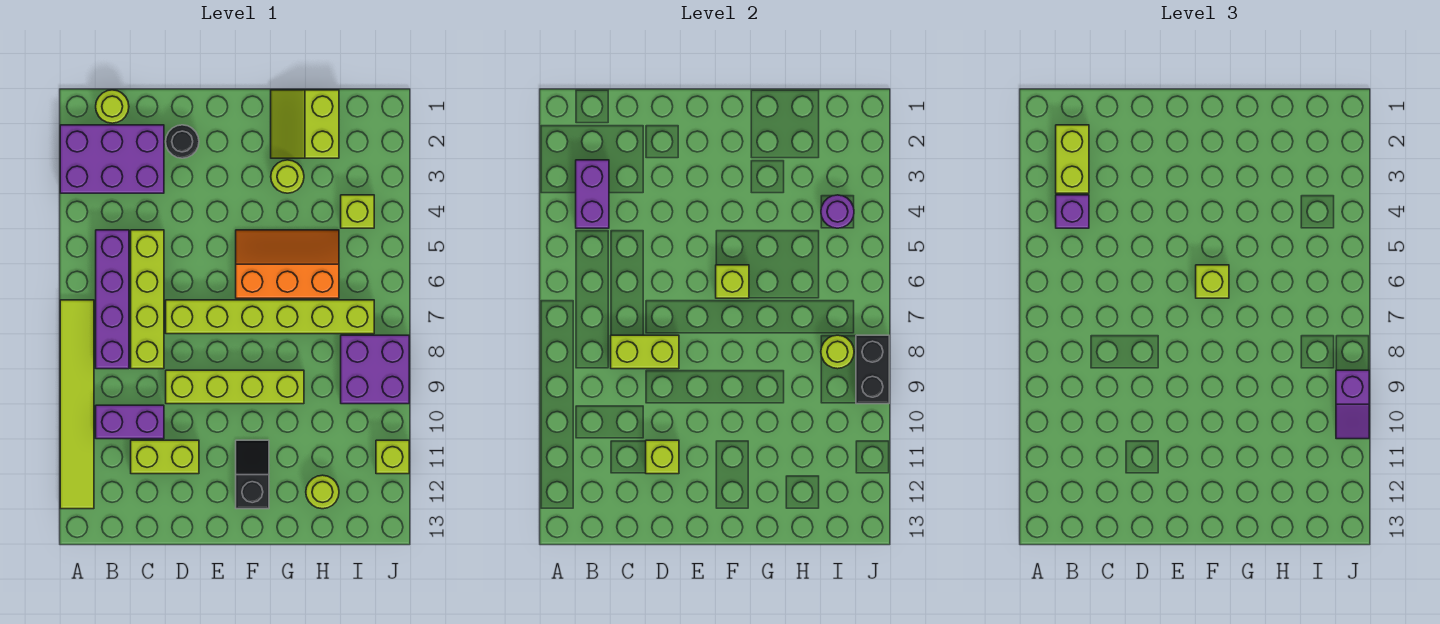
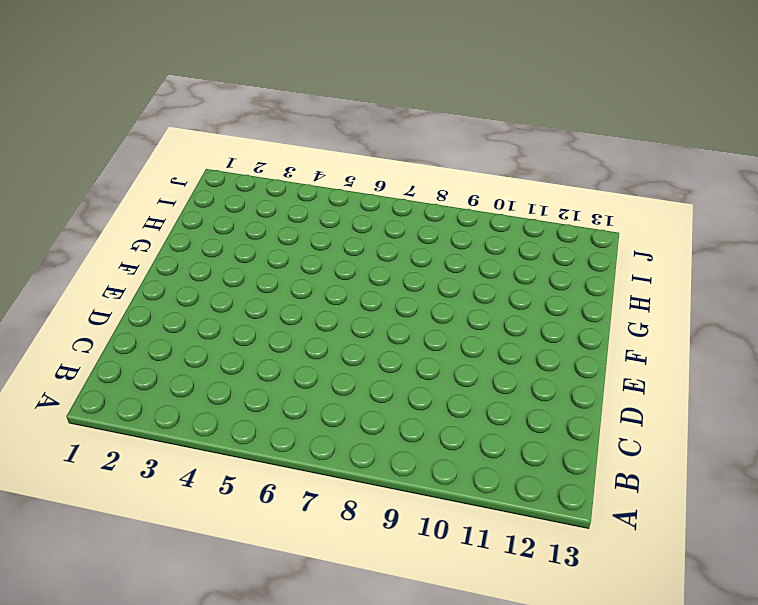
none -> purple brick A2:C3 level 1
none -> lime tile A7:A12 level 1
none -> lime round brick B1 level 1

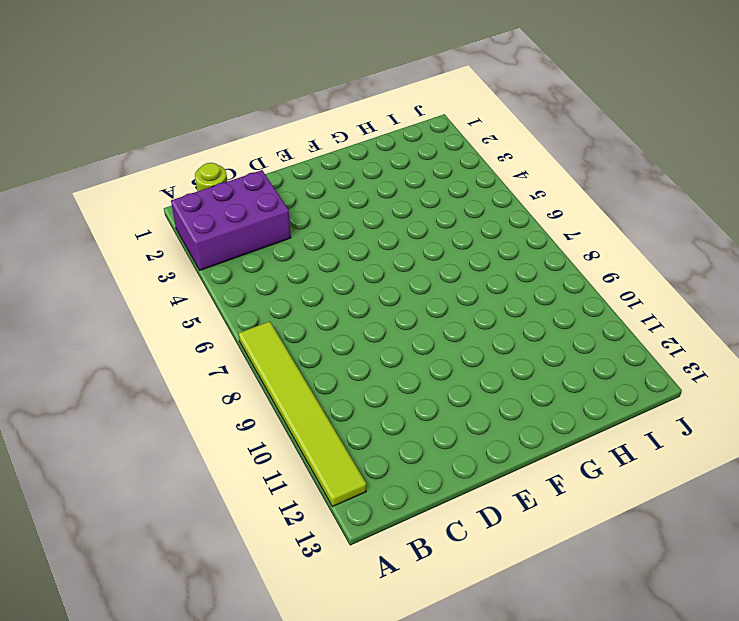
none -> purple brick B5:B8 level 1
none -> purple brick B10:C10 level 1
none -> lime brick C5:C8 level 1

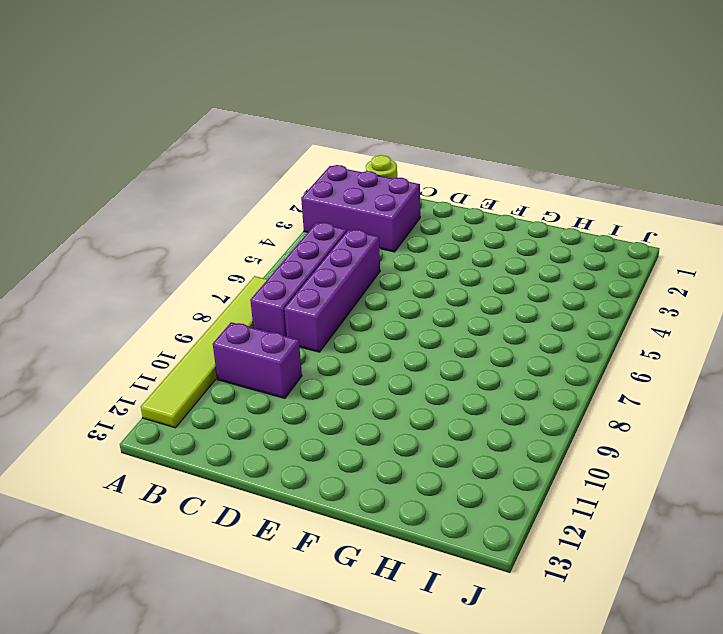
purple brick C5:C8 level 1 -> lime brick C5:C8 level 1
none -> lime brick C11:D11 level 1
none -> black round brick D2 level 1
none -> lime brick D7:I7 level 1

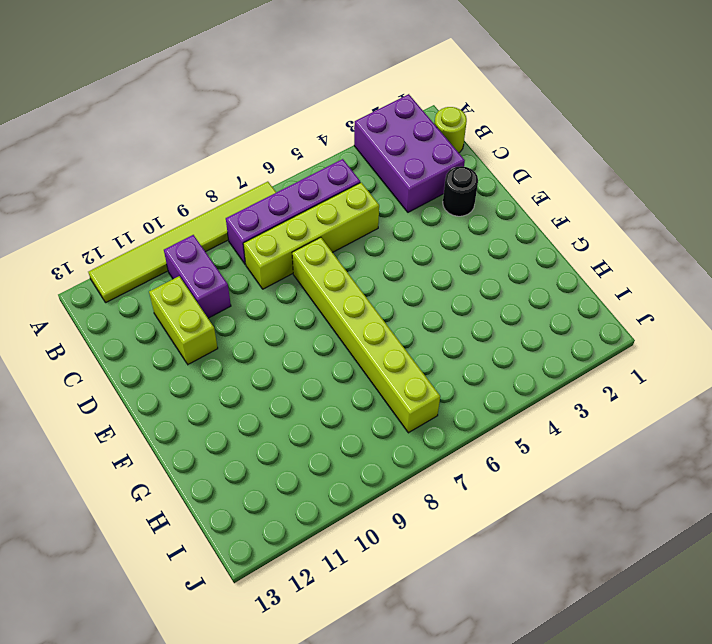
none -> lime brick D9:G9 level 1
none -> orange slope F5:H6 level 1 top 6
none -> black slope F11:F12 level 1 top 12

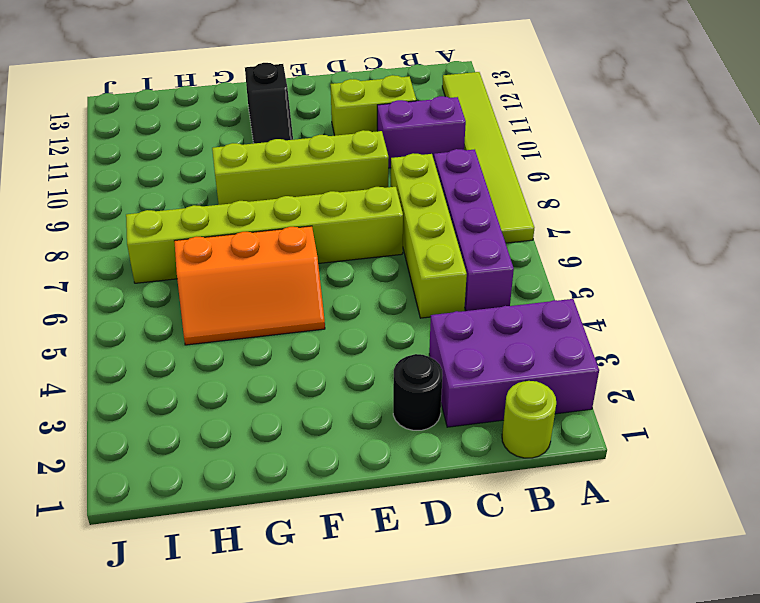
none -> lime slope G1:H2 level 1 top H
none -> lime round brick G3 level 1
none -> lime round brick H12 level 1

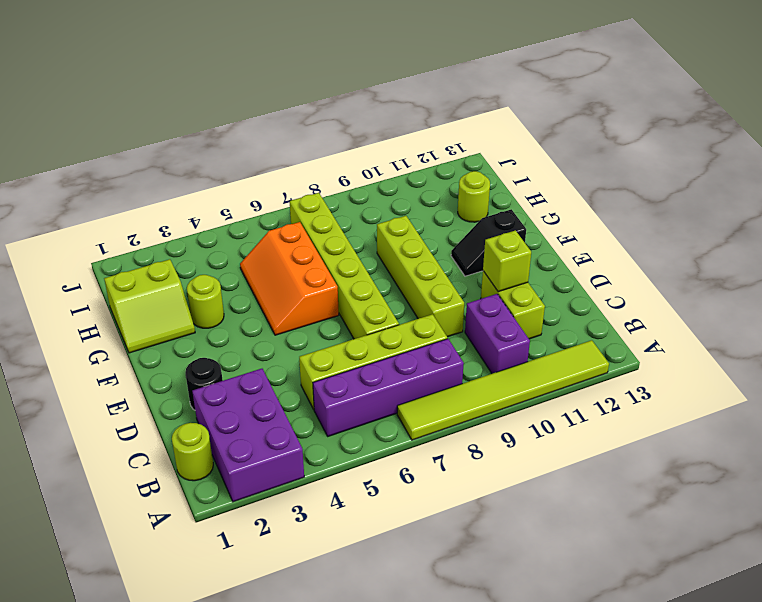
none -> lime brick I4 level 1
none -> purple brick I8:J9 level 1
none -> lime brick J11 level 1

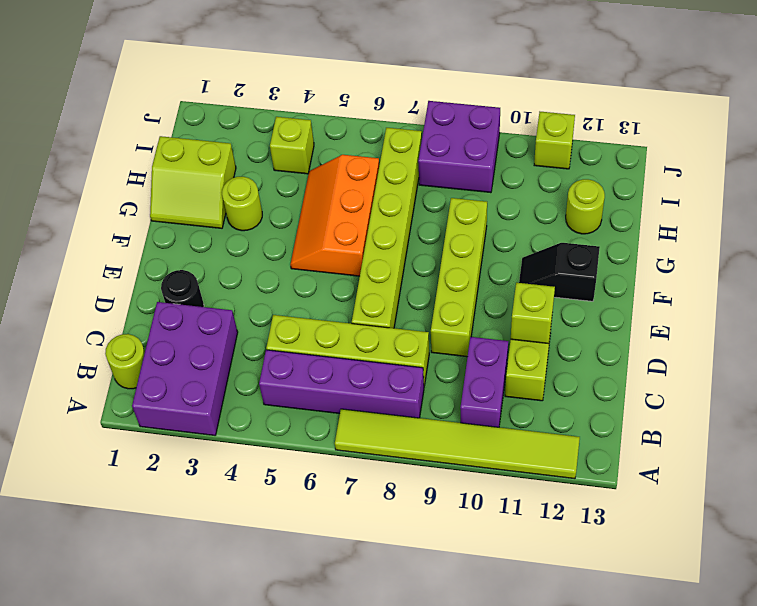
none -> purple brick B3:B4 level 2
none -> lime brick C8:D8 level 2
none -> lime brick F6 level 2

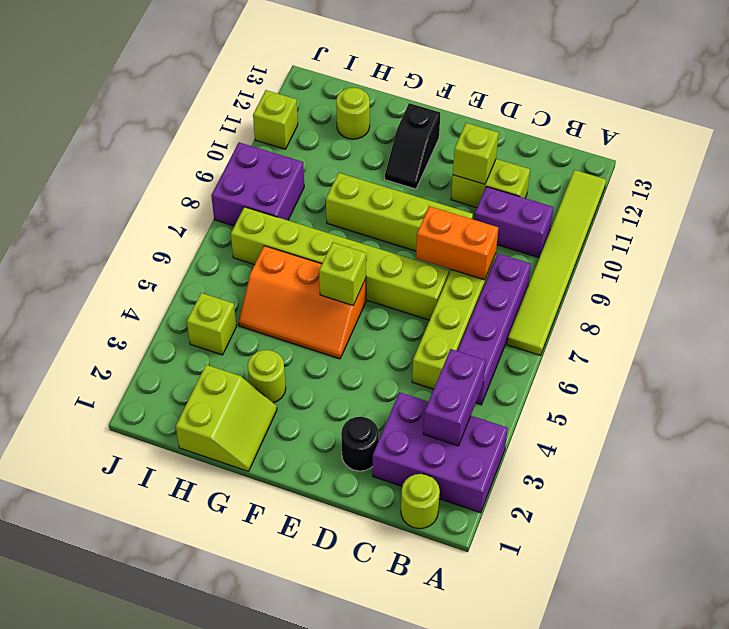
orange brick C8:D8 level 2 -> lime brick C8:D8 level 2
none -> purple round brick I4 level 2
none -> lime round brick I8 level 2
none -> black brick J8:J9 level 2

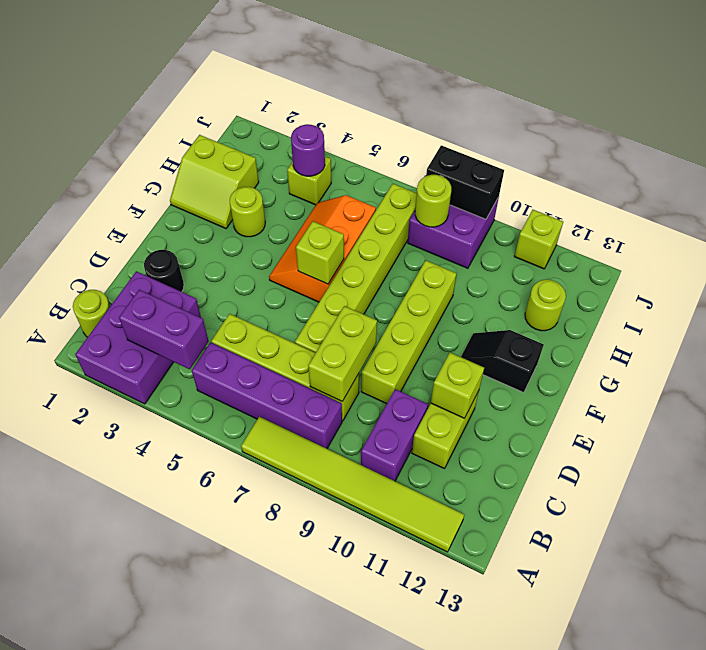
none -> lime brick B2:B3 level 3
none -> purple brick B4 level 3
none -> lime brick F6 level 3

